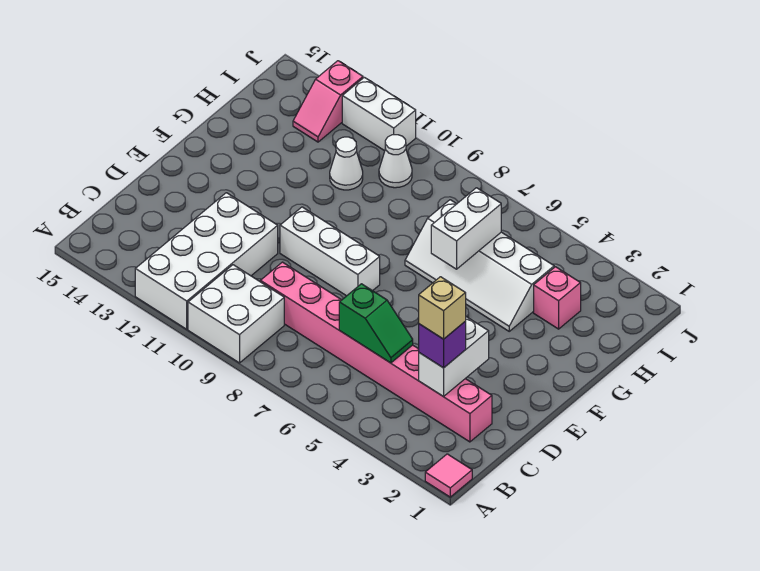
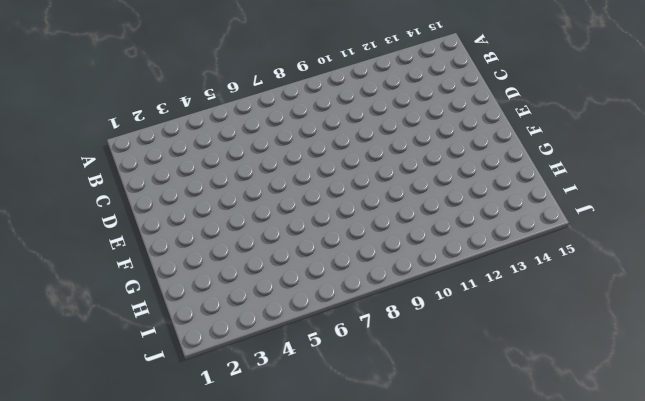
none -> pink tile A1 level 1
none -> white brick A9:B10 level 1
none -> white brick A11:D12 level 1

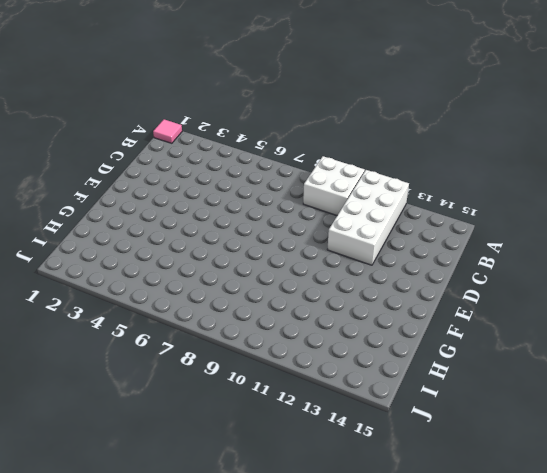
none -> pink brick C2:C9 level 1
none -> white brick E8:E10 level 1
none -> white slope G4:H7 level 1 top H

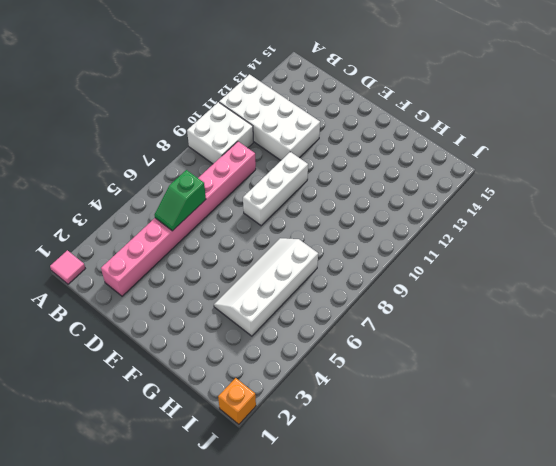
orange brick J1 level 1 -> none
none -> pink brick H3 level 1
none -> white cone H11 level 1
none -> white cone I10 level 1

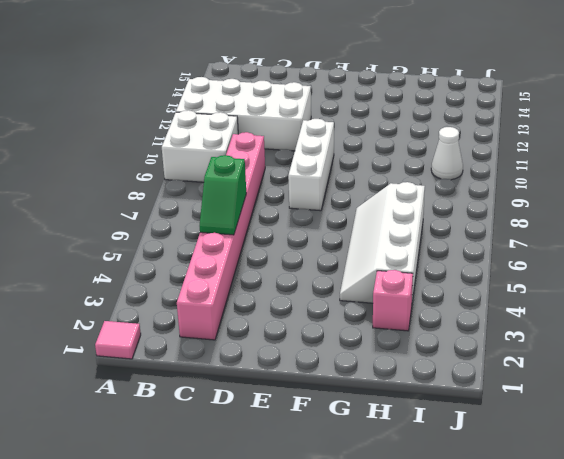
none -> white cone H11 level 1
none -> pink slope I13:J13 level 1 top J
none -> white brick J11:J12 level 1

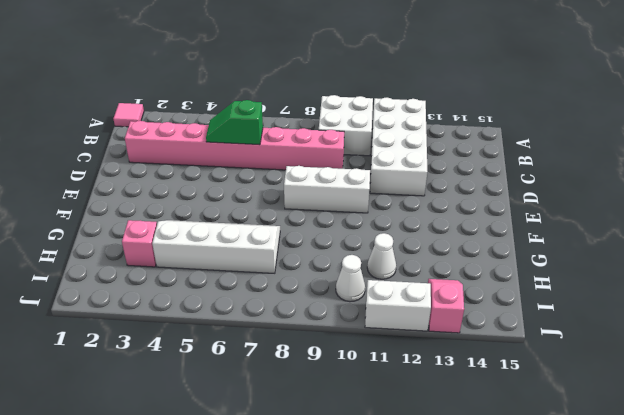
none -> white brick C3:D3 level 2
none -> white brick G6:H6 level 2
none -> purple brick C3 level 3

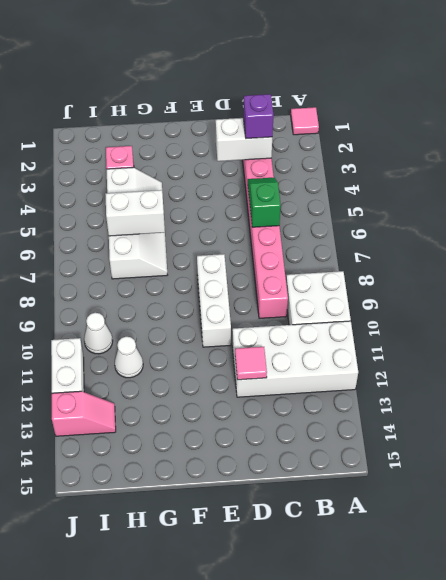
pink tile D12 level 2 -> none
none -> tan brick C3 level 4

